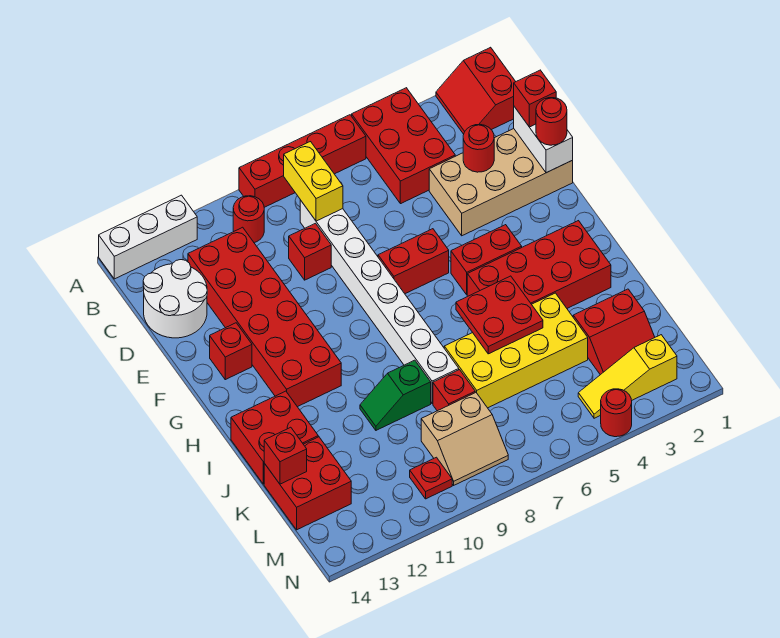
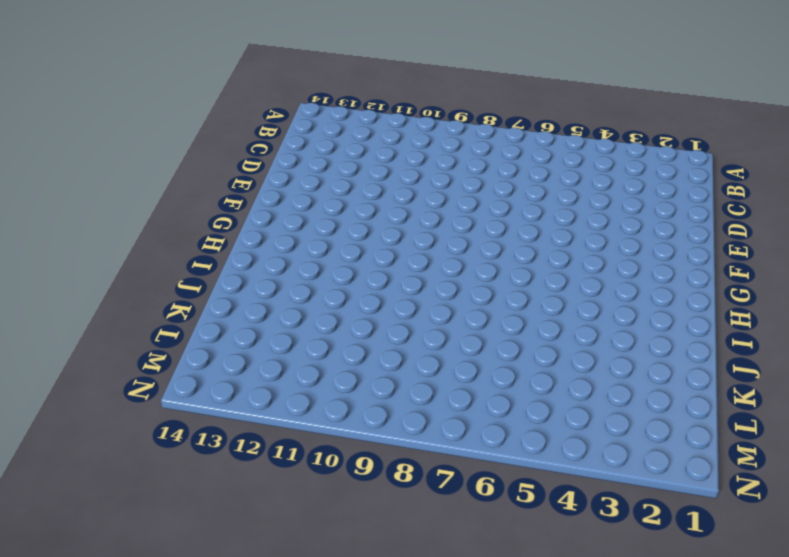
none -> red slope A1:B2 level 1 top 1
none -> red brick A4:C5 level 1
none -> red brick A6:A9 level 1
none -> white brick A12:A14 level 1

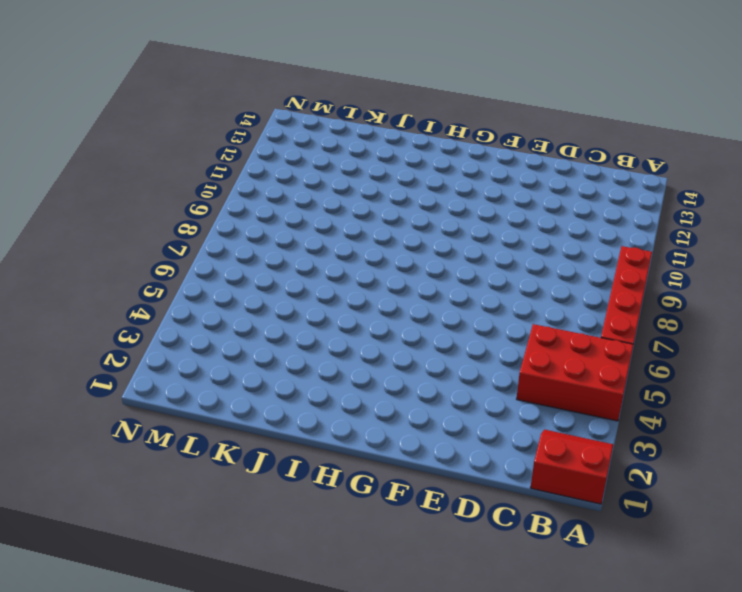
none -> white brick A12:A14 level 1
none -> red round brick B10 level 1
none -> white brick C8:J8 level 1
none -> red brick C11:H12 level 1

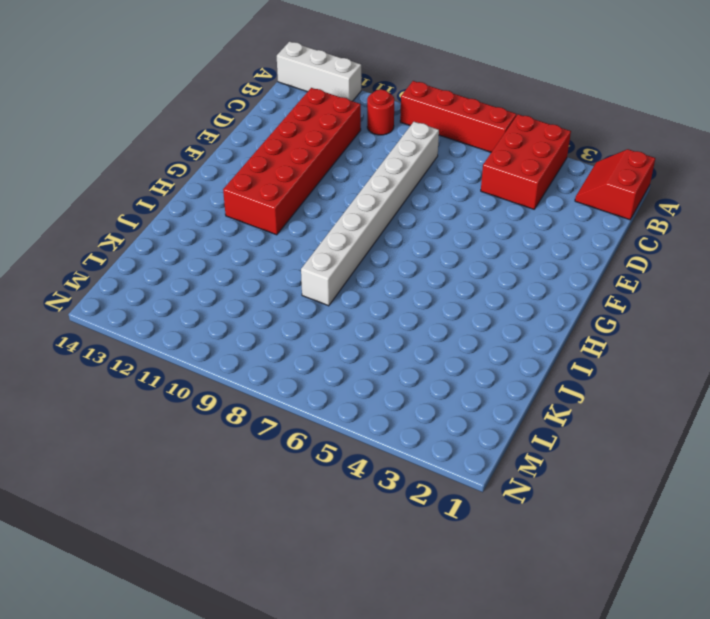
none -> white round brick C13:D14 level 1
none -> tan brick D1:E4 level 1
none -> red brick D9 level 1
none -> red brick F6:F7 level 1

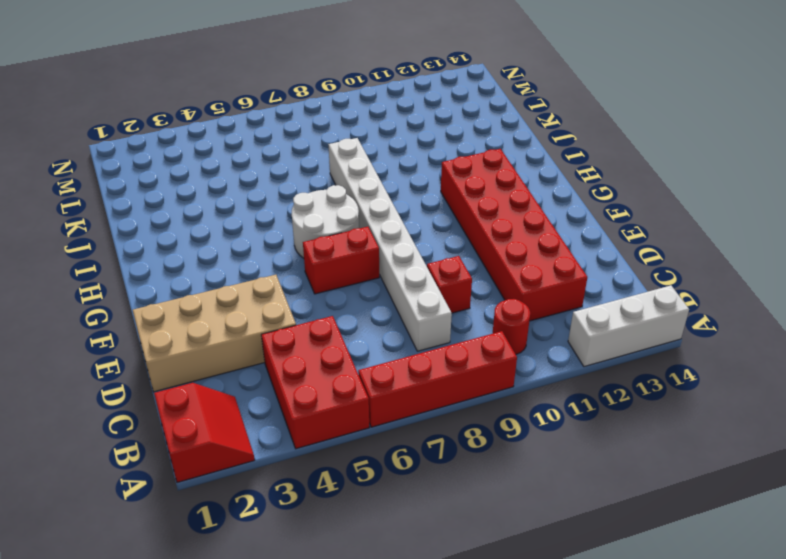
white round brick G6:H7 level 1 -> white round brick C13:D14 level 1
none -> red brick F13 level 1
none -> red brick G4:G5 level 1
none -> red brick H2:I5 level 1
none -> red brick I13:J14 level 1

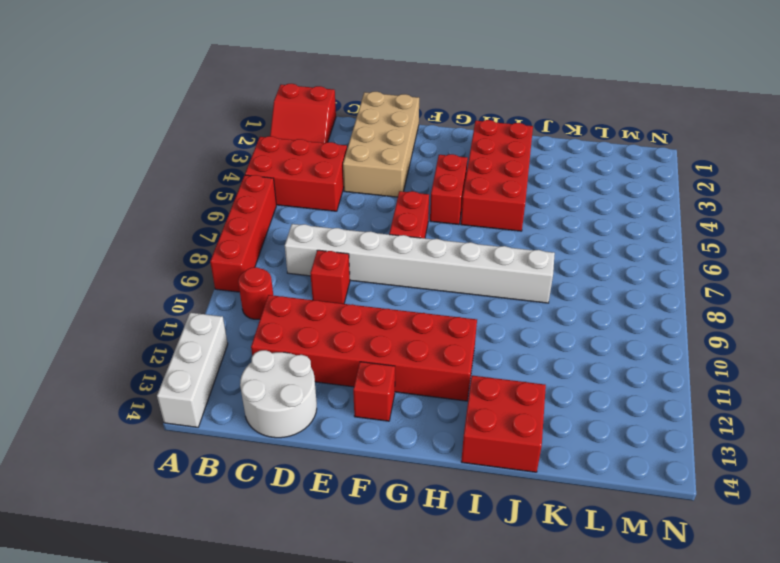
none -> yellow brick J4:K7 level 1
none -> green slope J9:J10 level 1 top 9
none -> red slope K2:L3 level 1 top K
none -> red brick K8 level 1

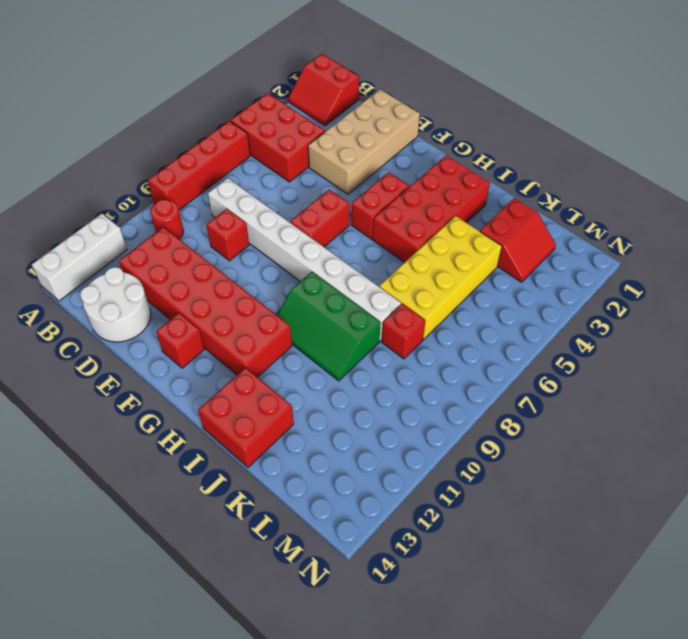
green slope H9:J10 level 1 top 9 -> green slope J9:J10 level 1 top 9
none -> red brick K13:L14 level 1
none -> tan slope L8:M9 level 1 top L
none -> yellow slope M2:M4 level 1 top 2
none -> red plate M10 level 1

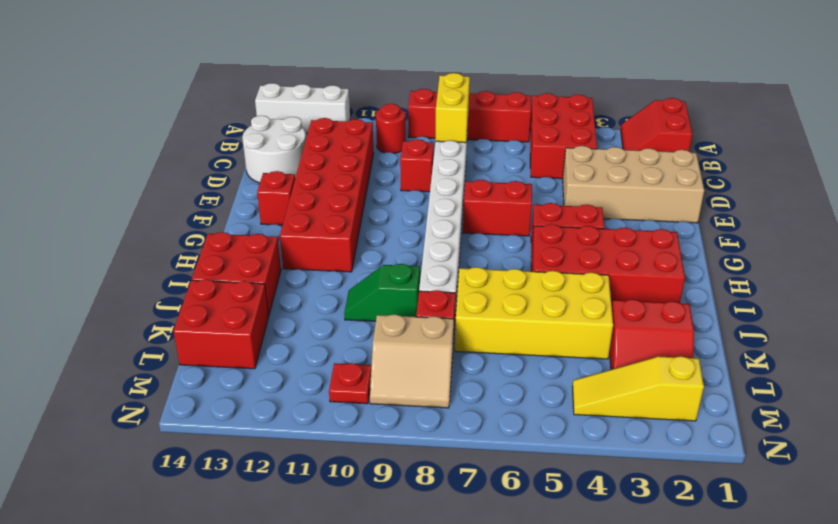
none -> red round brick N4 level 1
none -> white brick D1:E1 level 2
none -> red round brick D3 level 2
none -> red plate I5:J6 level 2

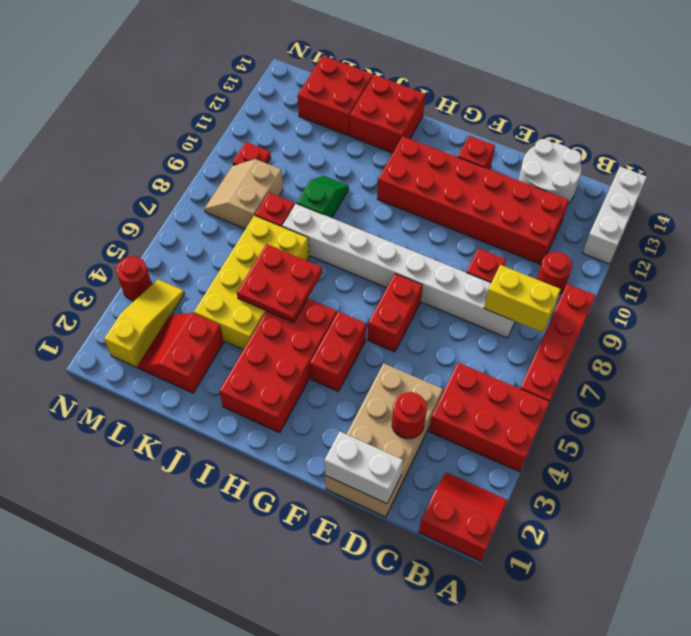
none -> red brick K14 level 2
none -> red brick D1 level 3
none -> red round brick E1 level 3

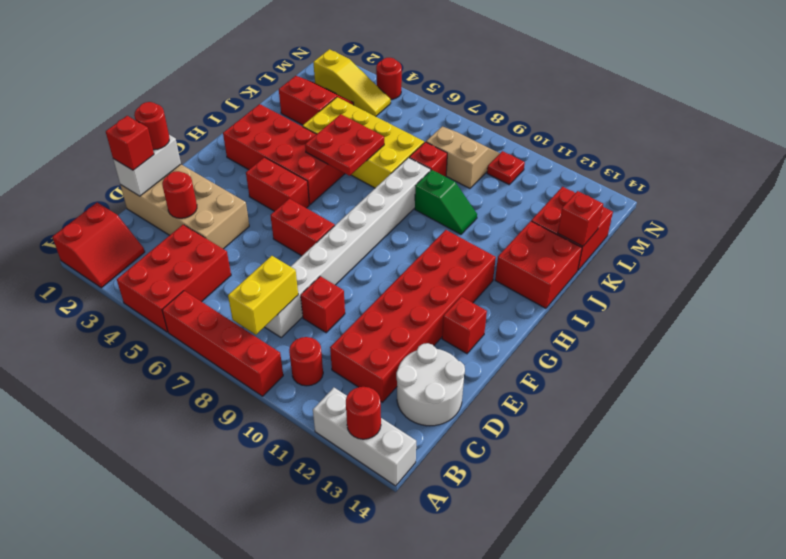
red round brick A13 level 2 -> none

